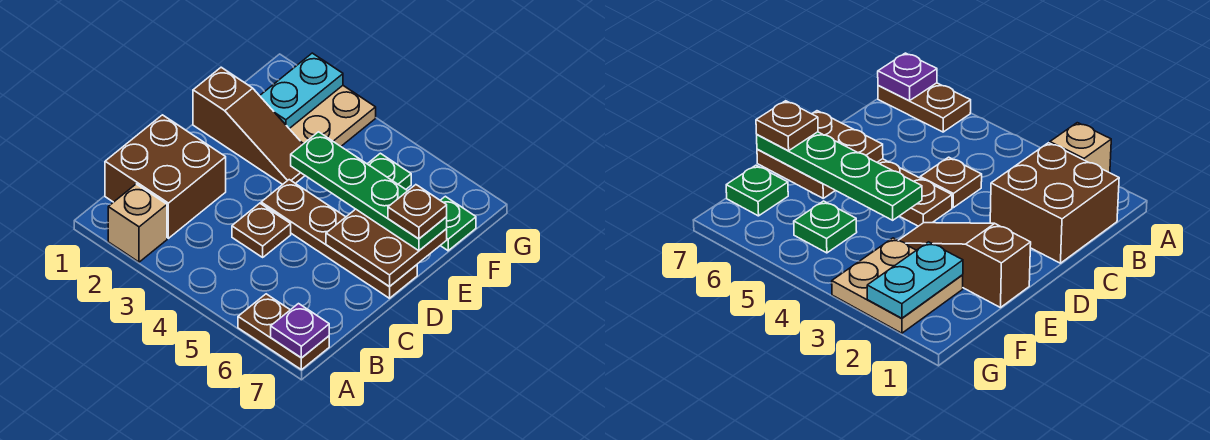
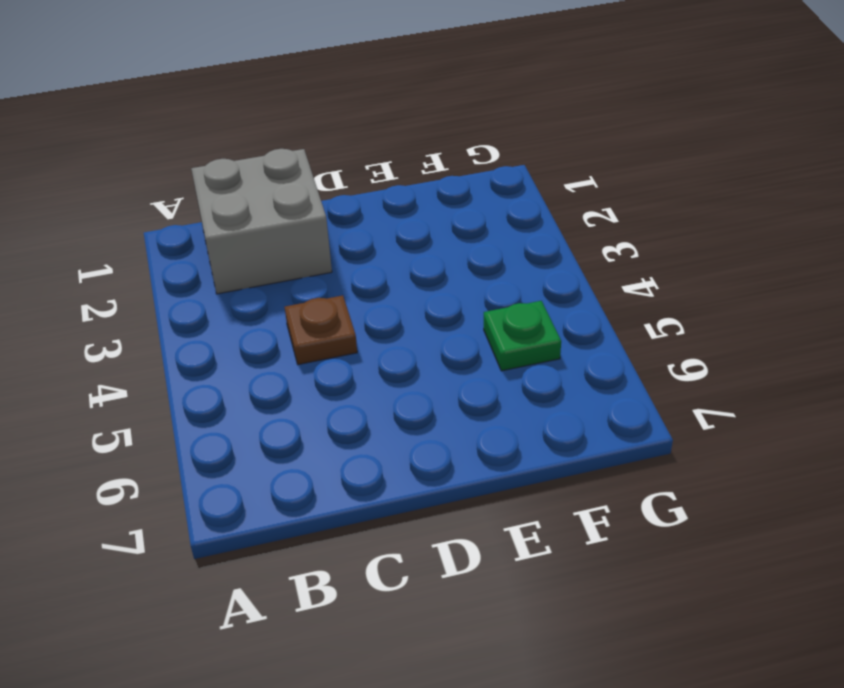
grey brick B1:C2 level 1 -> brown brick B1:C2 level 1
none -> tan brick A2 level 1
none -> brown plate A6:A7 level 1
none -> brown plate D4:D7 level 1

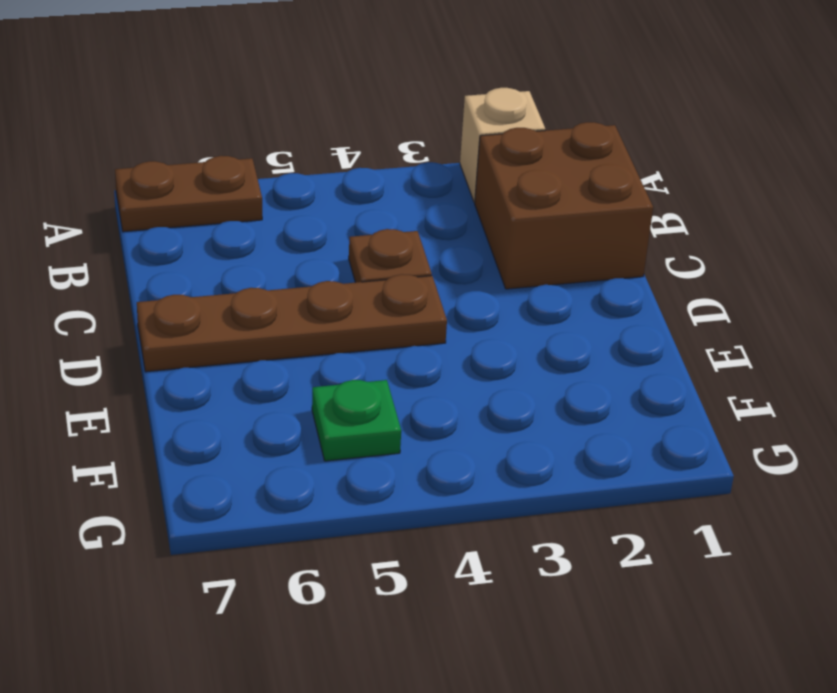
none -> brown slope E1:E3 level 1 top 1
none -> tan plate F2:G3 level 1
none -> green plate F7 level 1

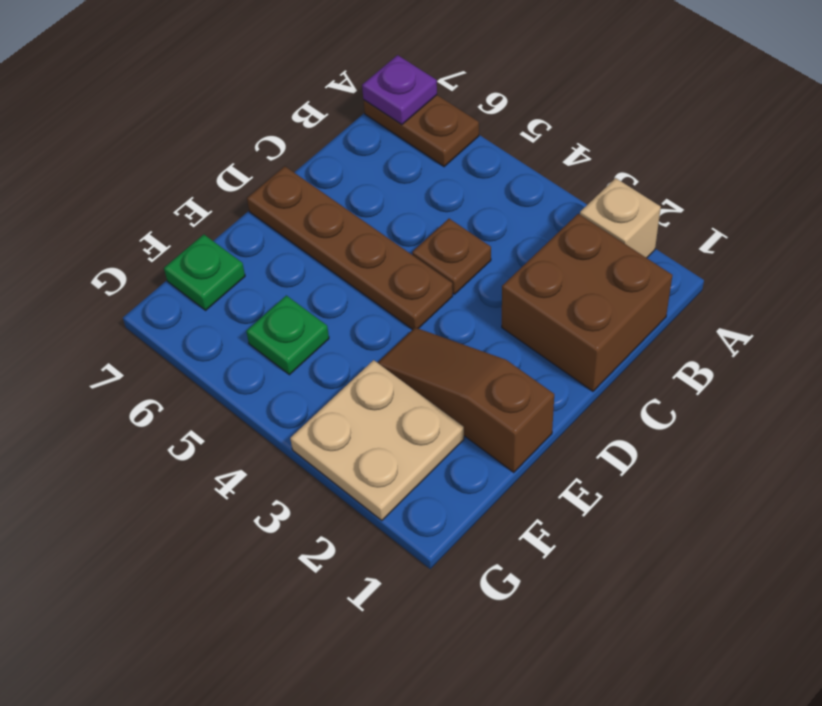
none -> brown plate D6:E7 level 2
none -> cyan plate F2:G2 level 2
none -> green plate E4:E7 level 3

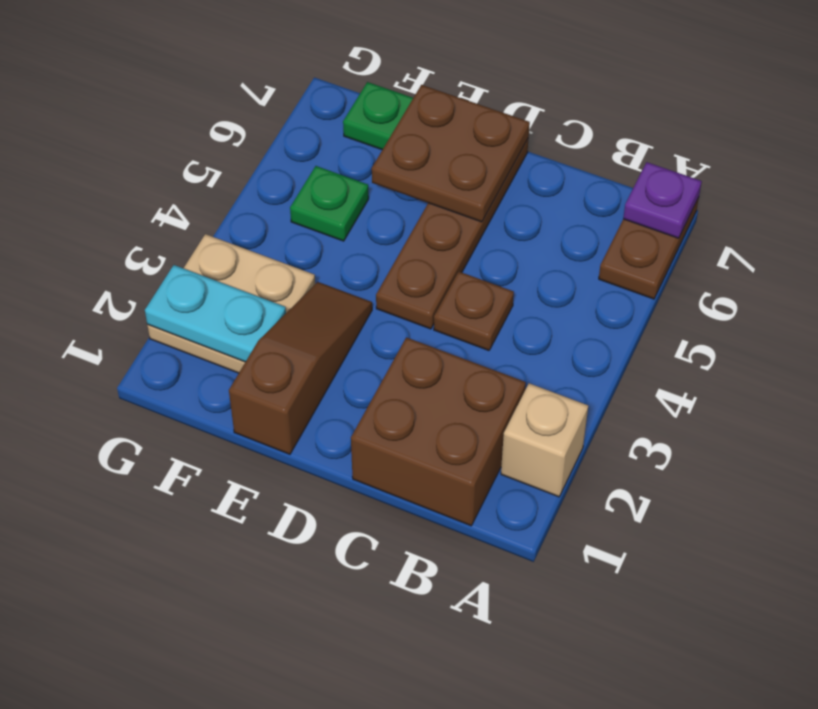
none -> green plate E4:E7 level 3
none -> brown plate E7 level 4

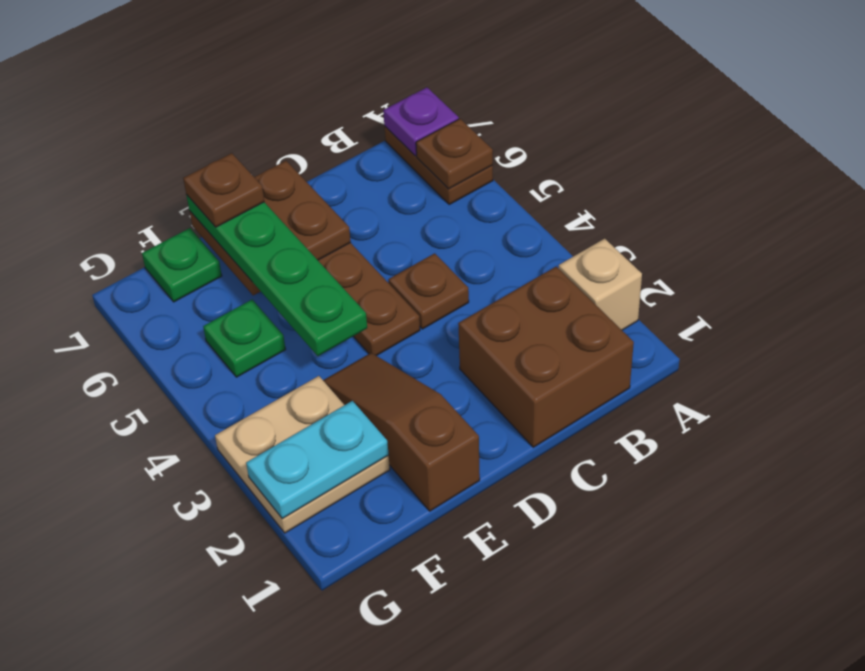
brown plate A6 level 2 -> none

